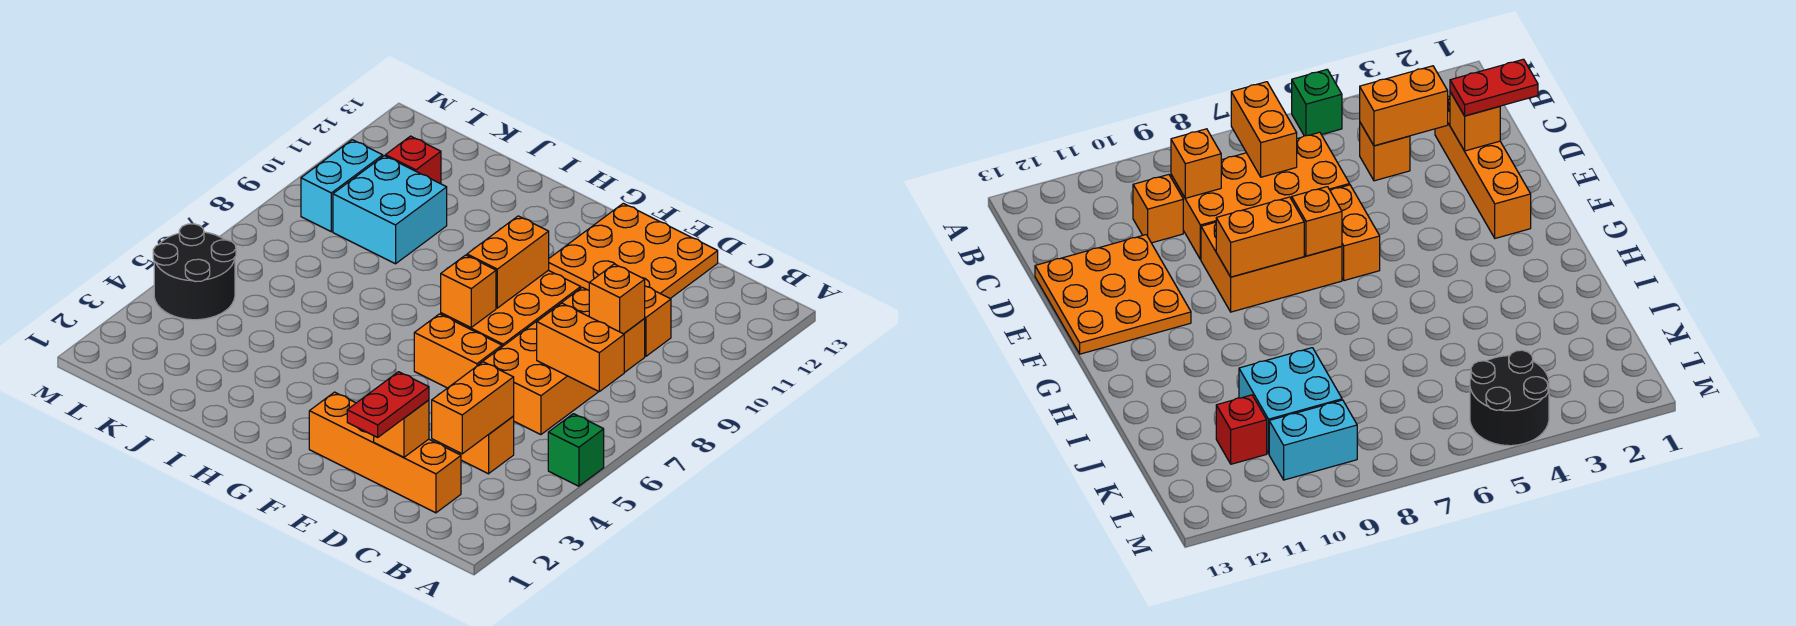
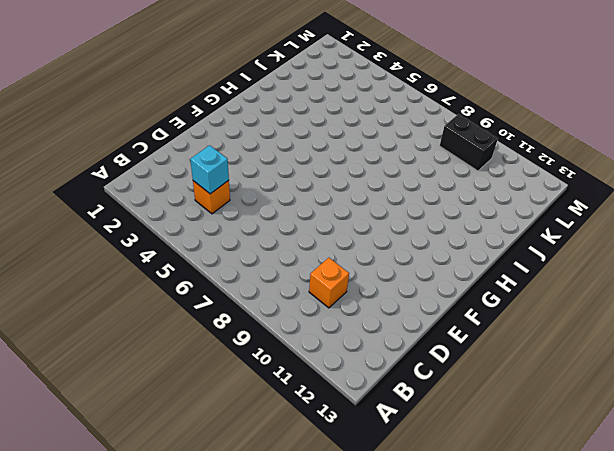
cyan brick C4 level 2 -> orange brick C3:C4 level 2
black brick L9:L10 level 1 -> cyan brick L9:L10 level 1
none -> green brick A5 level 1
none -> orange brick C2:F2 level 1
none -> orange brick C6:D9 level 1

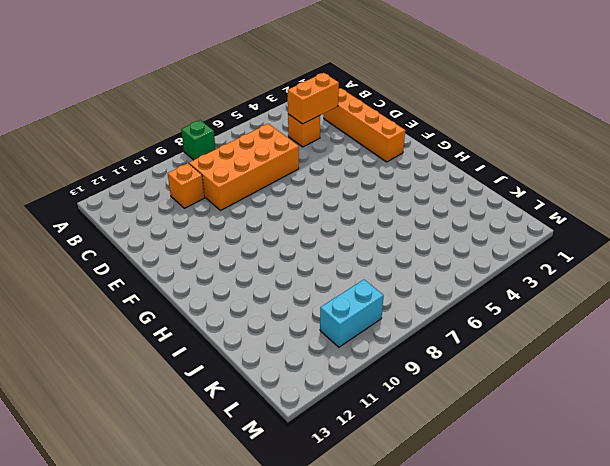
green brick A8 level 1 -> green brick A5 level 1
none -> orange plate D11:F13 level 1
none -> orange brick E6:F6 level 1
none -> orange brick E7:F9 level 1

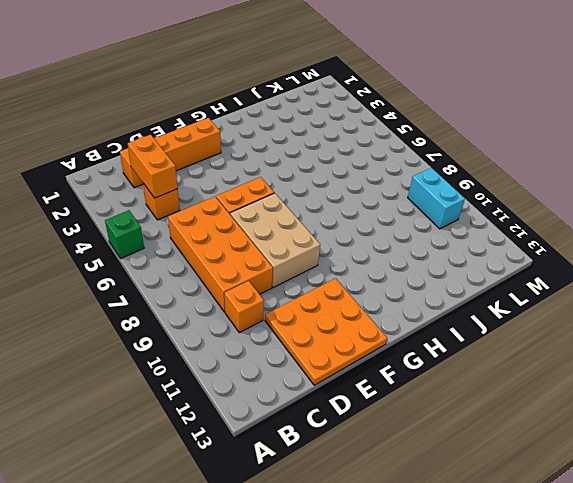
tan brick E7:F9 level 1 -> orange brick E7:F9 level 1
none -> cyan brick J9:K10 level 1
none -> red brick K11 level 1
none -> black round brick L4:M5 level 1

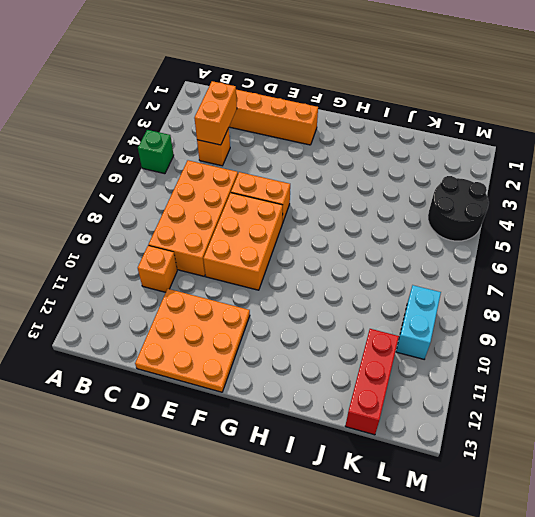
red brick K11:K13 level 1 -> red brick K11 level 1
none -> cyan brick J9:K10 level 1
none -> orange brick B7:C7 level 2
none -> orange brick C9 level 2

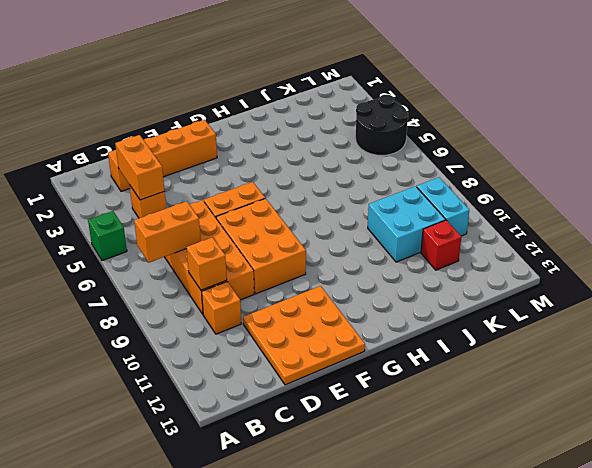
none -> orange brick D2 level 2
none -> orange brick F7 level 2
none -> orange brick F8:F9 level 2

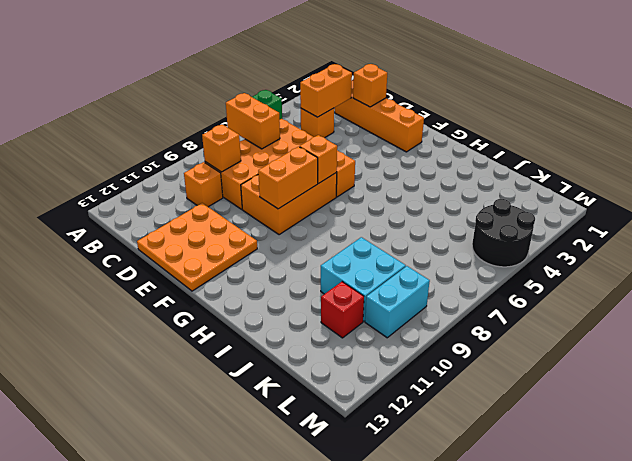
none -> red plate D1:D2 level 3

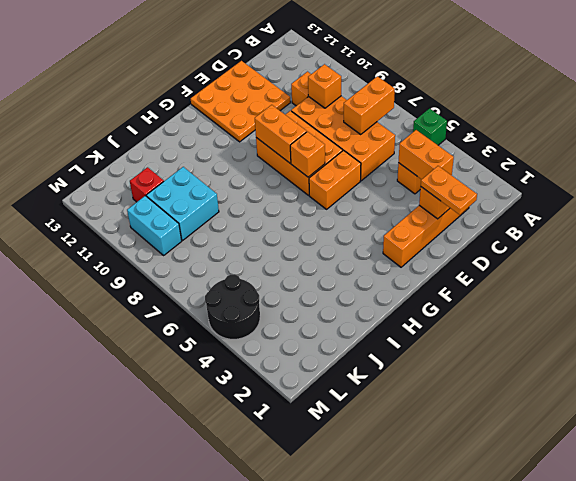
orange plate D1:D2 level 3 -> red plate D1:D2 level 3

